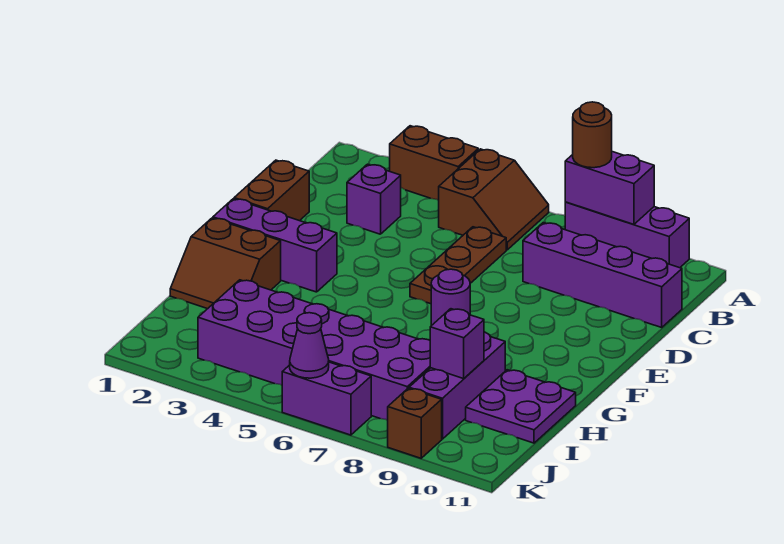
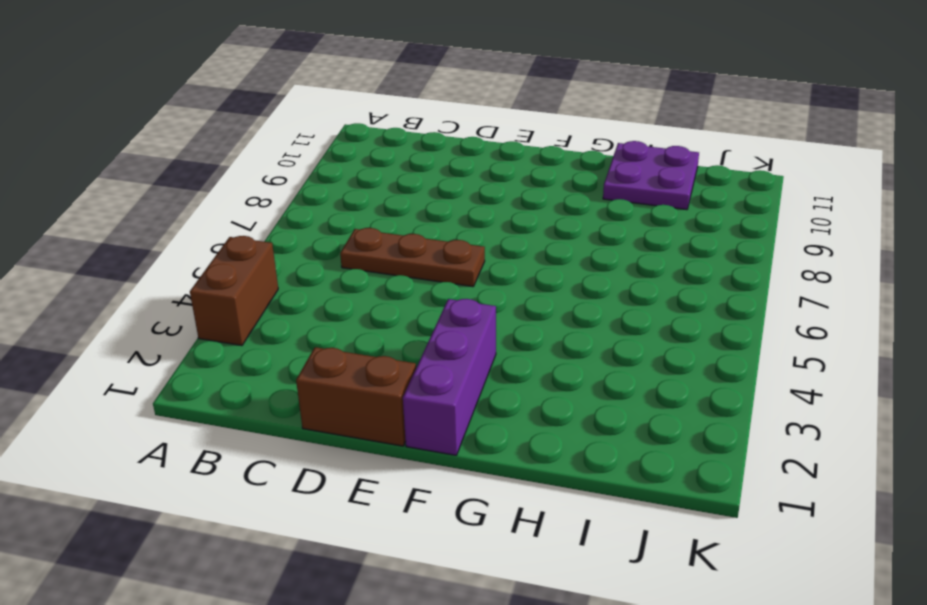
none -> brown slope A5:B6 level 1 top 5
none -> purple brick A8:A10 level 1
none -> purple brick C3 level 1

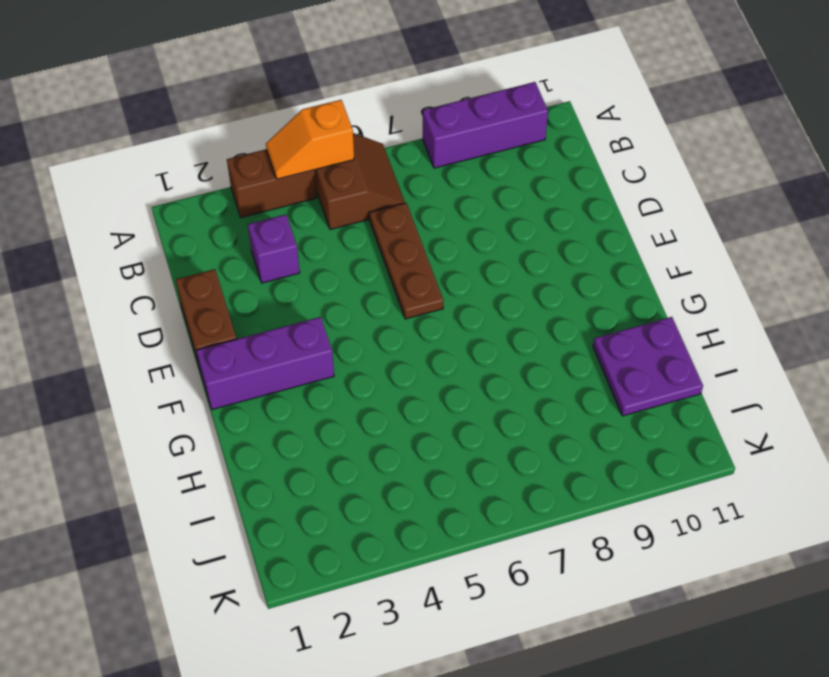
orange slope A4:A5 level 2 top 5 -> none
none -> purple brick C8:C11 level 1
none -> purple round brick F7 level 1
none -> brown slope G1:H2 level 1 top G

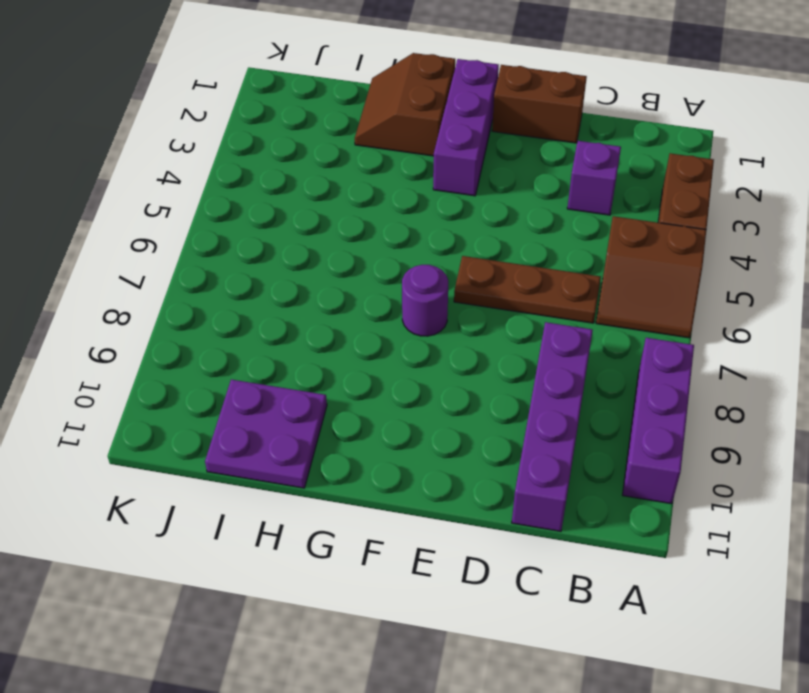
none -> purple brick H9:J9 level 1
none -> purple brick I3:J8 level 1
none -> purple brick K6:K7 level 1

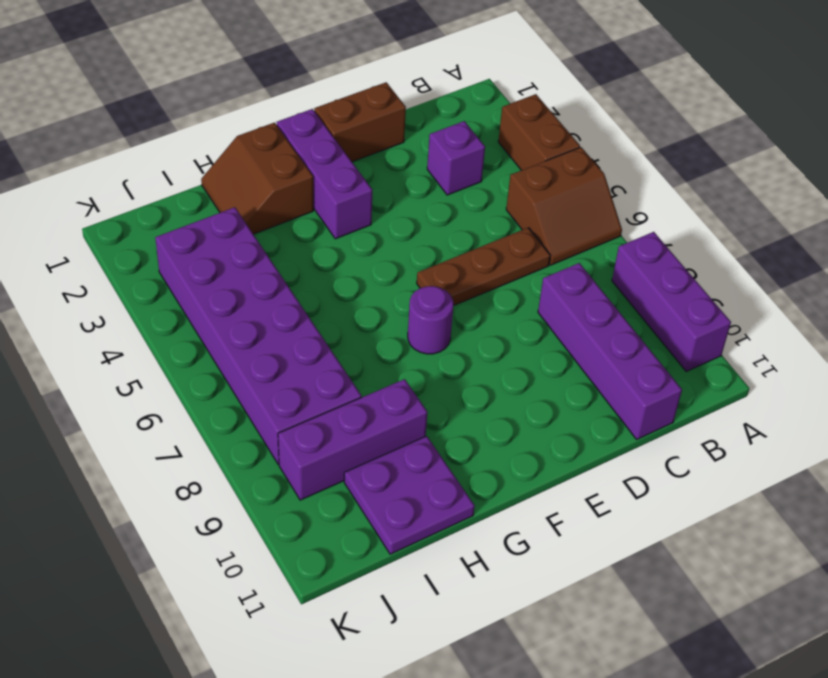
none -> purple brick K6:K7 level 1
none -> brown brick K9 level 1
none -> purple brick A8:A9 level 2

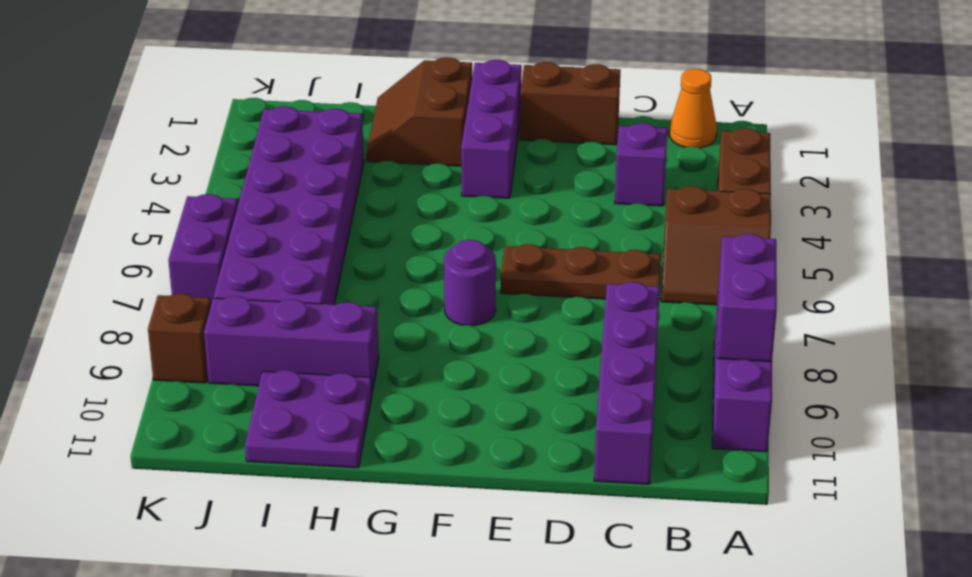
orange cone B1 level 1 -> none
none -> purple brick I9 level 2
none -> purple cone K6 level 2
none -> brown round brick A8 level 3

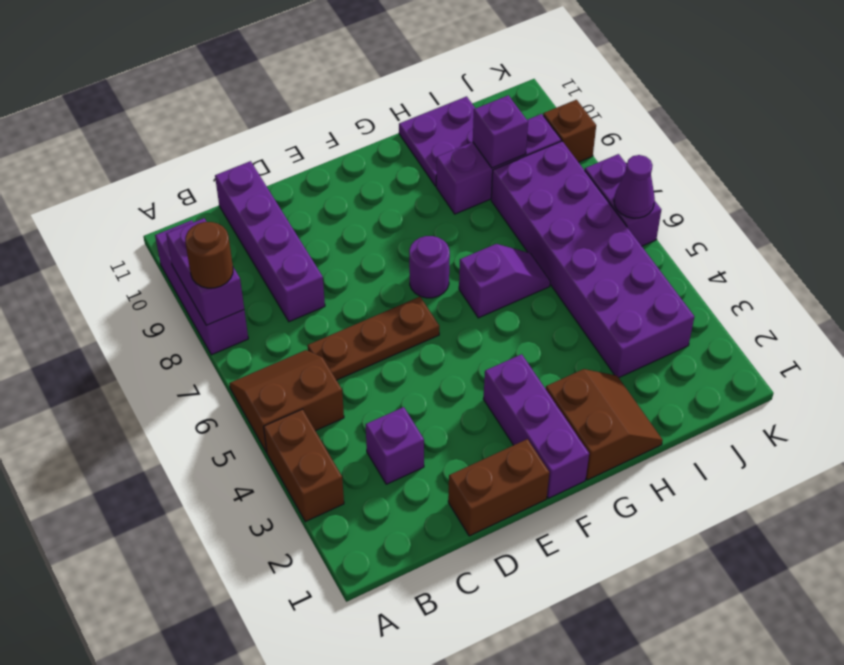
purple slope G6:H6 level 1 top G -> none

